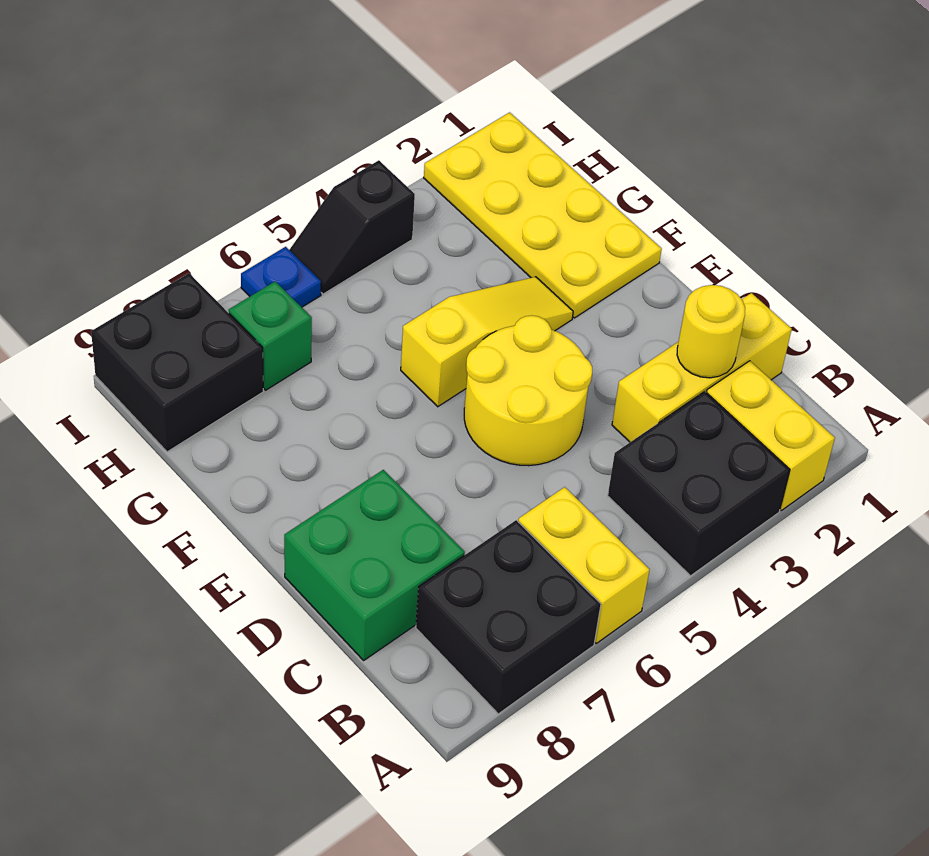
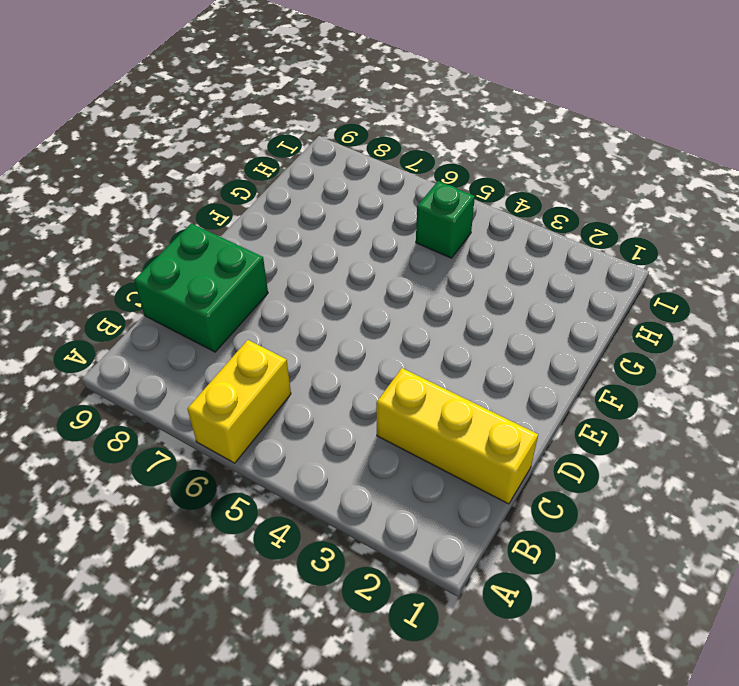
green brick H5 level 1 -> green brick H7 level 1
none -> yellow brick A2:B2 level 1
none -> black brick A3:B4 level 1
none -> black brick A7:B8 level 1

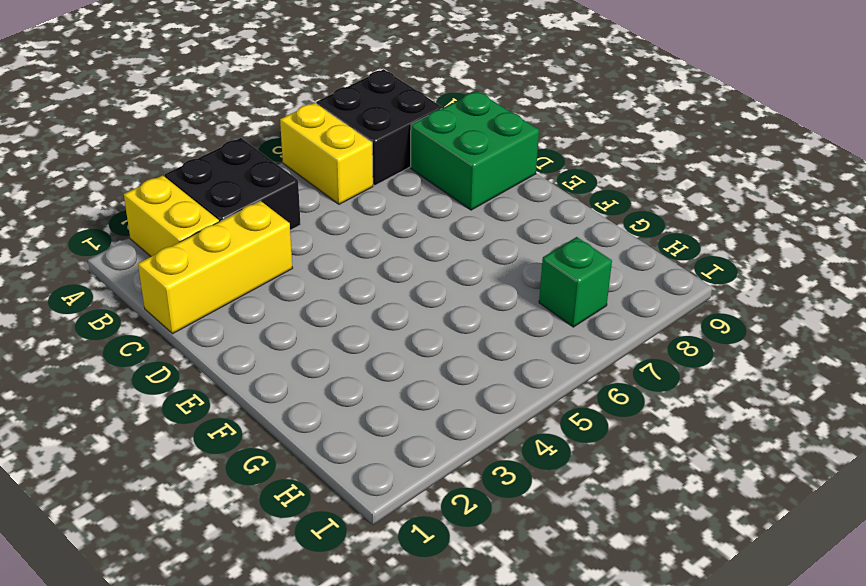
none -> yellow round brick D4:E5 level 1
none -> yellow plate F1:I2 level 1
none -> yellow slope F3:F5 level 1 top 5

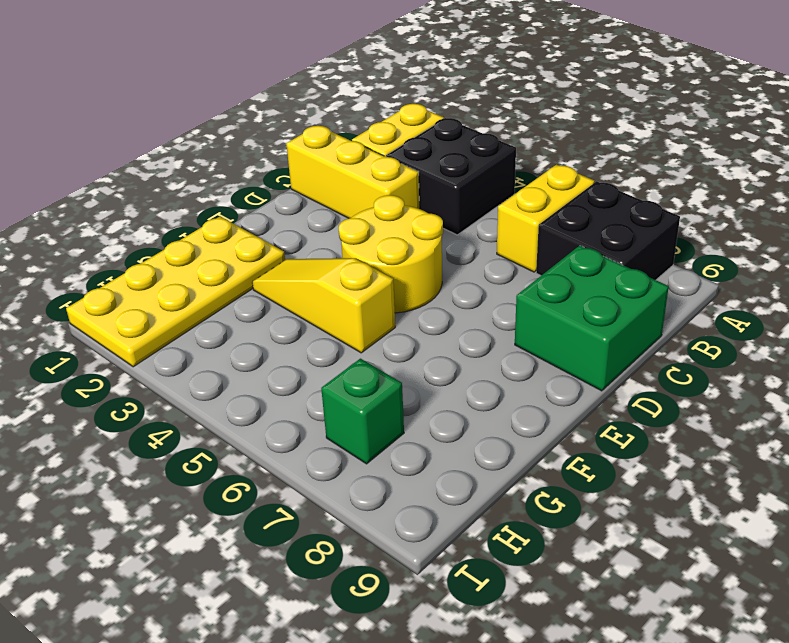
none -> black brick H8:I9 level 1
none -> black slope I4:I5 level 1 top 4
none -> blue plate I6 level 1

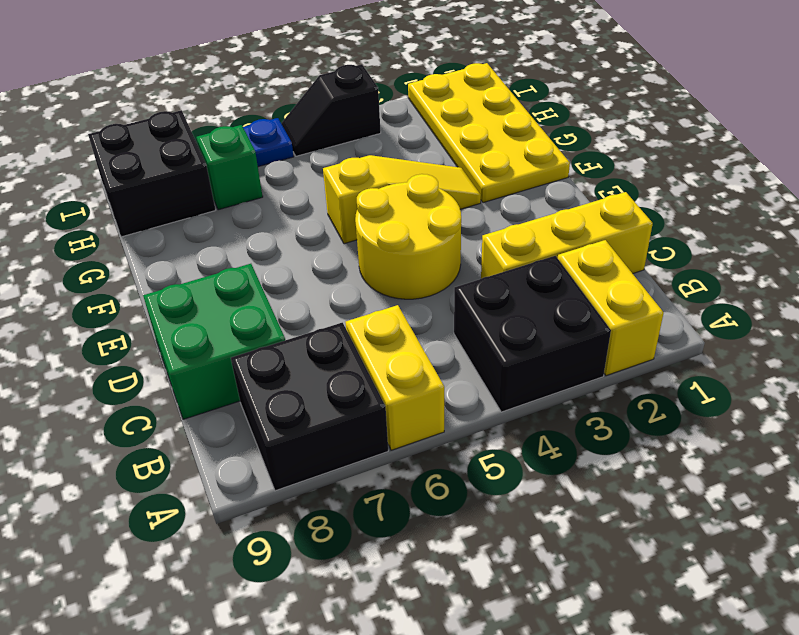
none -> yellow round brick C2 level 2

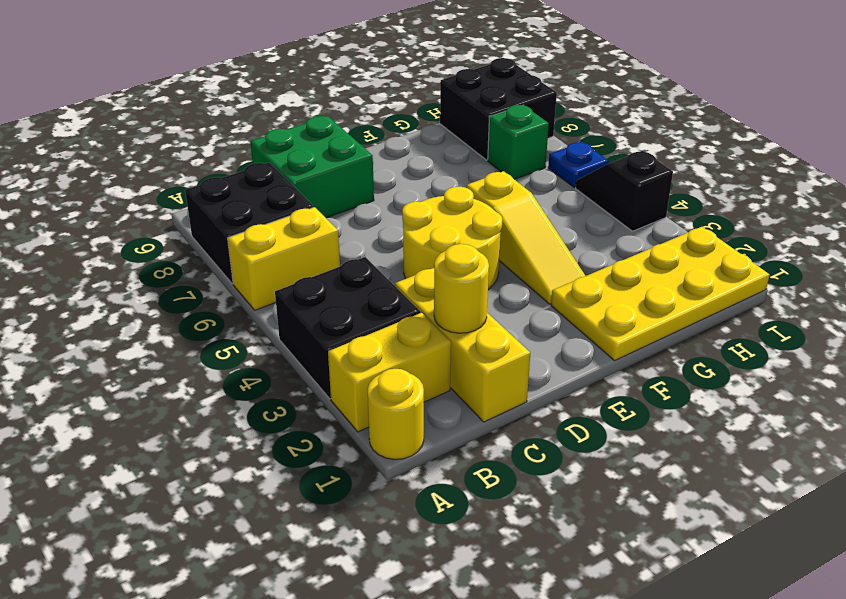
yellow round brick A1 level 1 -> none

